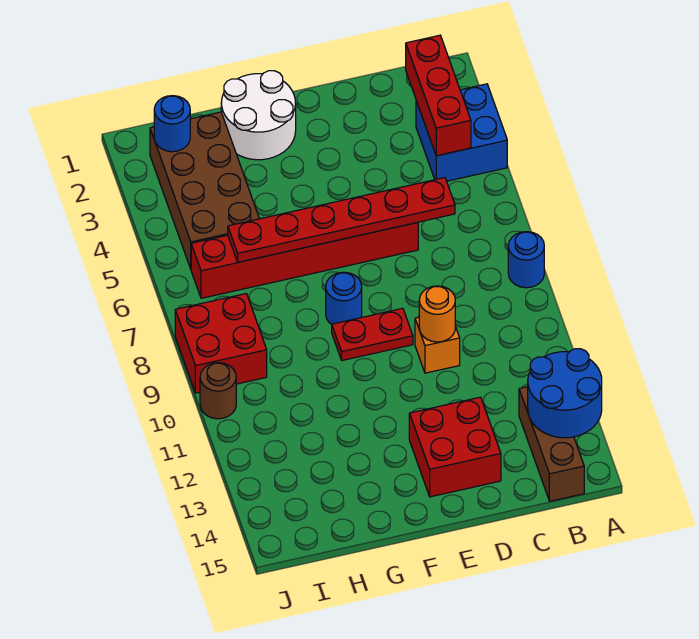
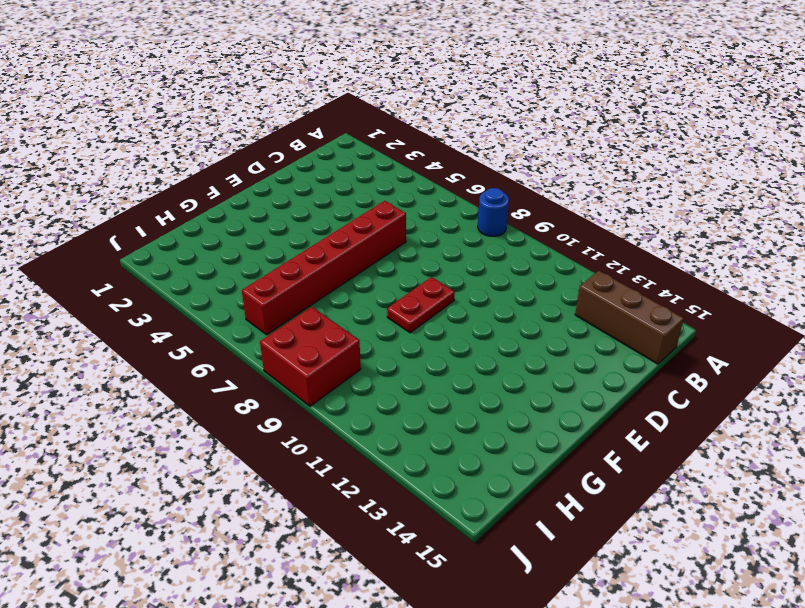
none -> blue brick A3:B4 level 1
none -> orange brick D10 level 1
none -> red brick D13:E14 level 1

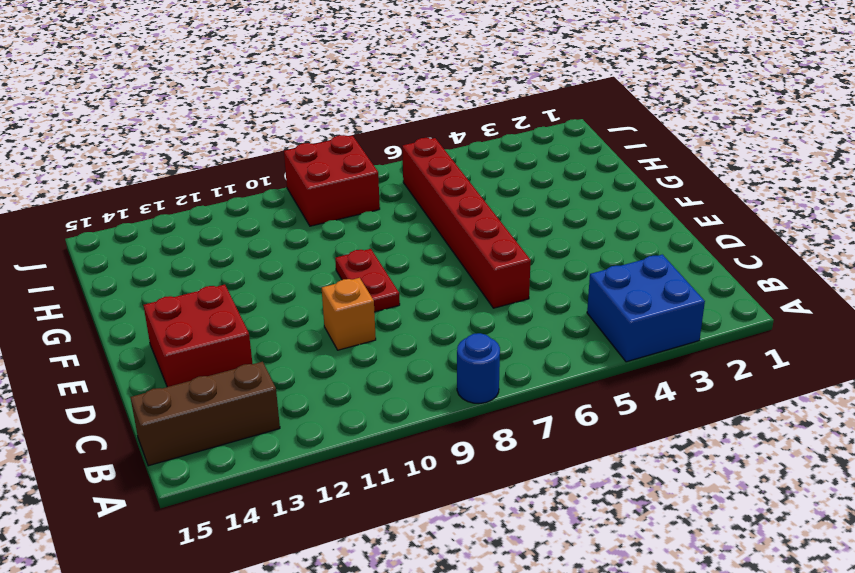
none -> white round brick F1:G2 level 1
none -> blue round brick F8 level 1
none -> brown brick H2:I5 level 1

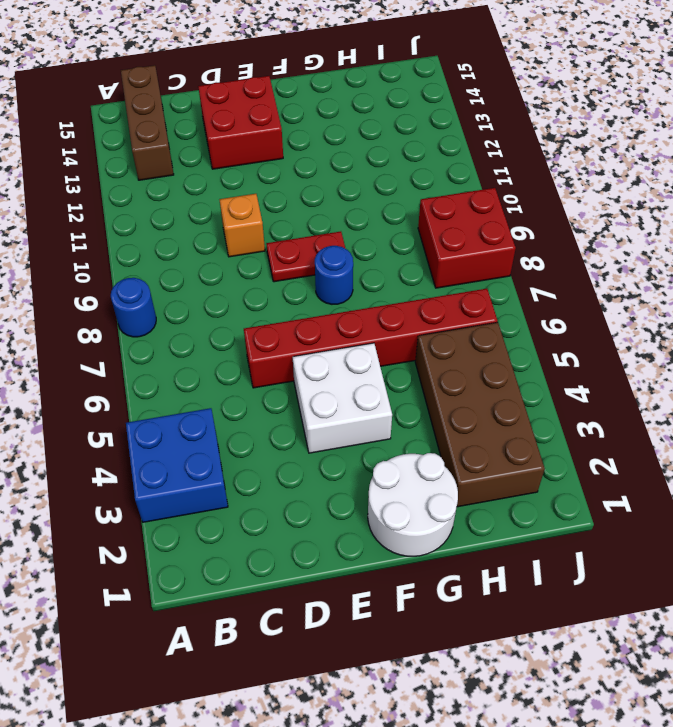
white brick E4:F5 level 1 -> none
none -> brown round brick J10 level 1
none -> blue round brick A13:B14 level 2
none -> red brick B2:B4 level 2

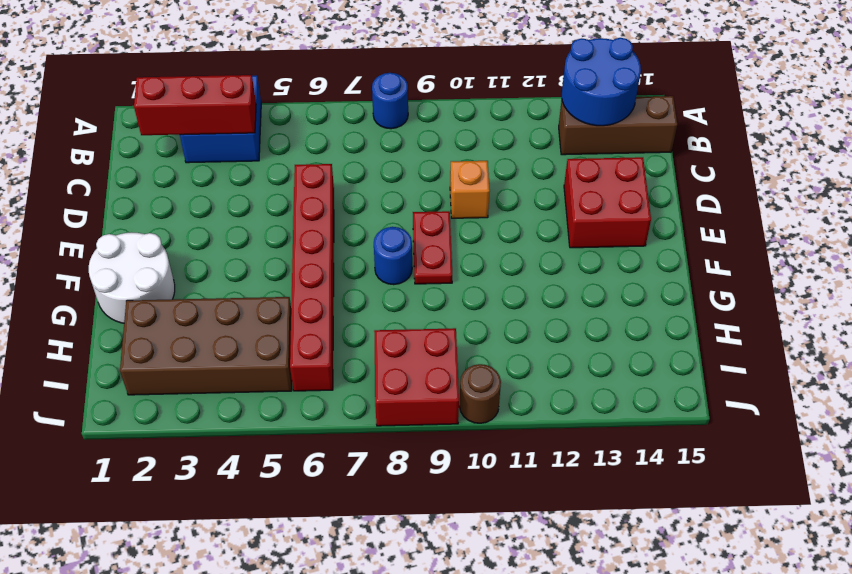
none -> red plate C6:H6 level 2
none -> orange round brick D10 level 2
none -> blue round brick I2 level 2

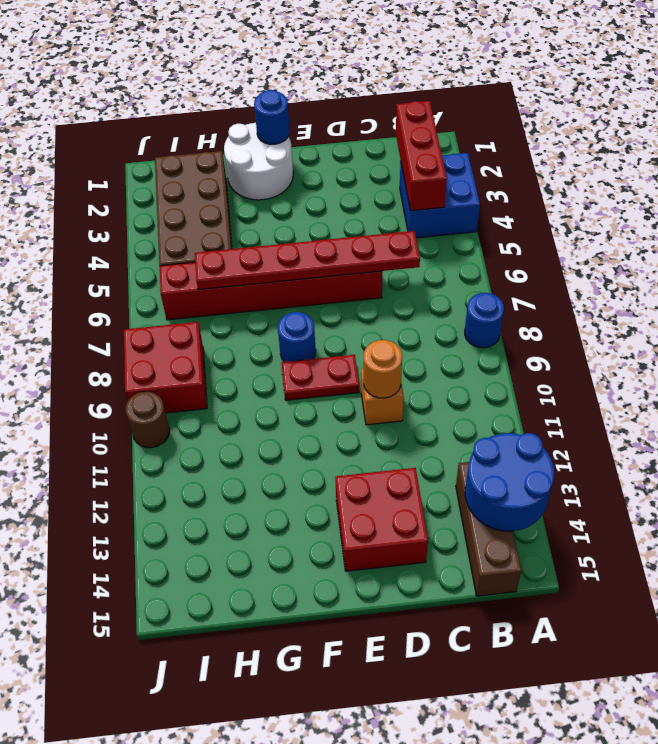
blue round brick F1 level 2 -> blue round brick I2 level 2

